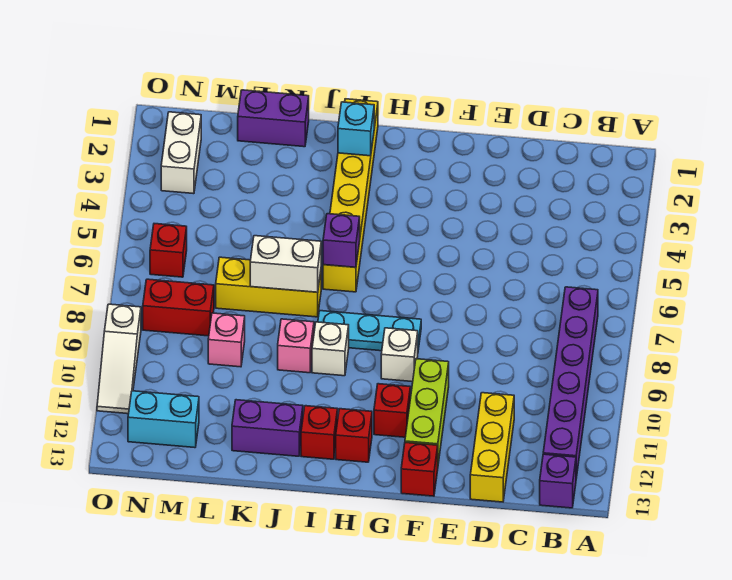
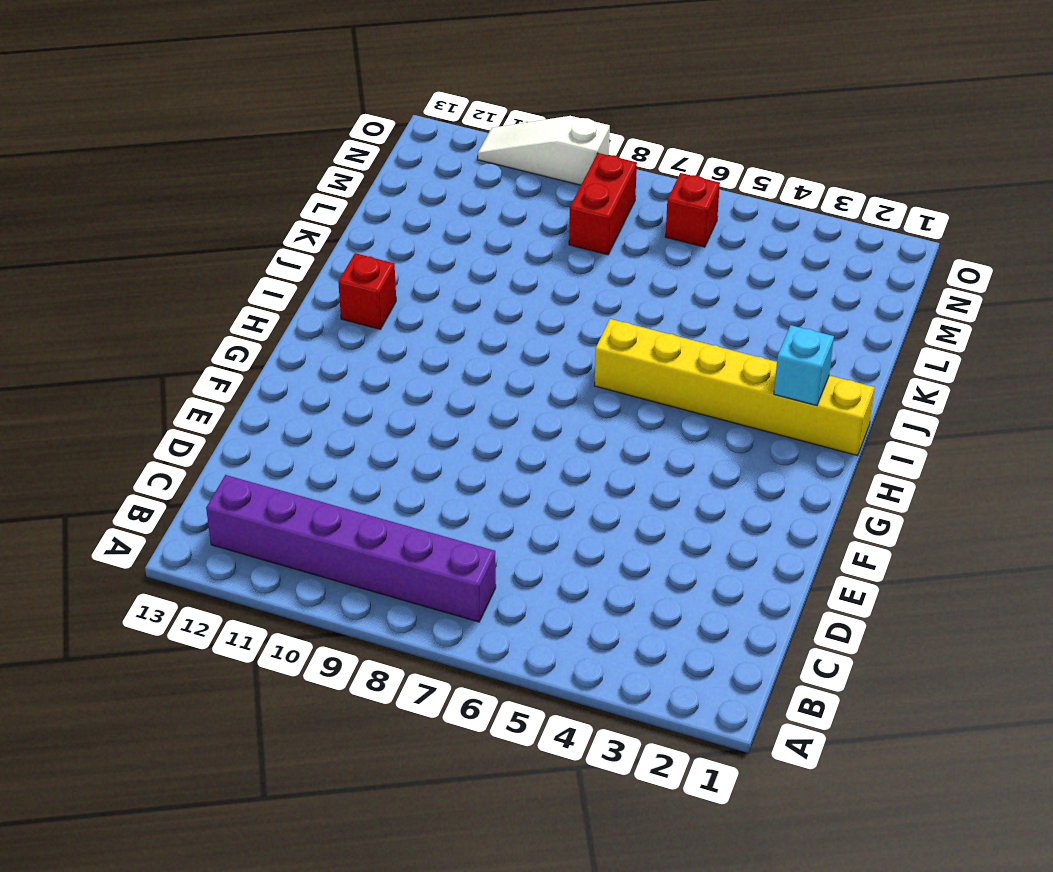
none -> purple brick B13 level 1
none -> yellow brick D11:D13 level 1
none -> lime brick F10:F12 level 1

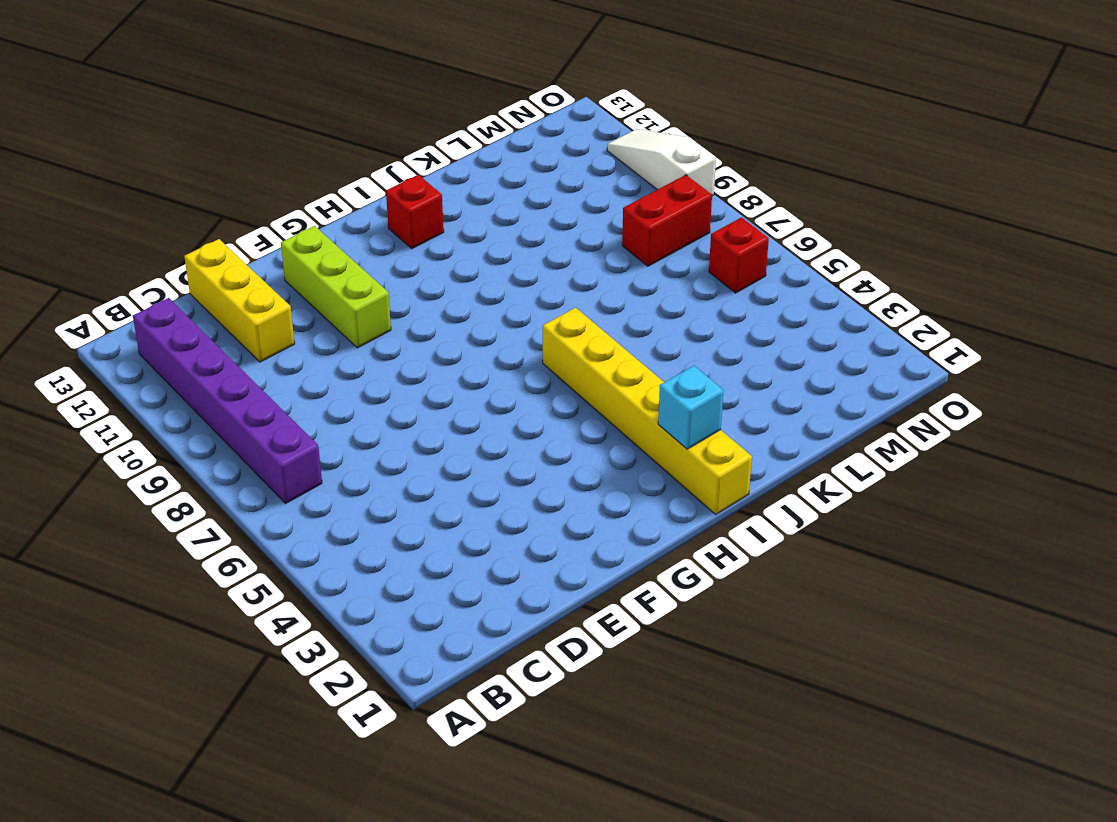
none -> purple brick B13 level 1
none -> red brick F13 level 1
none -> cyan plate G8:I8 level 1

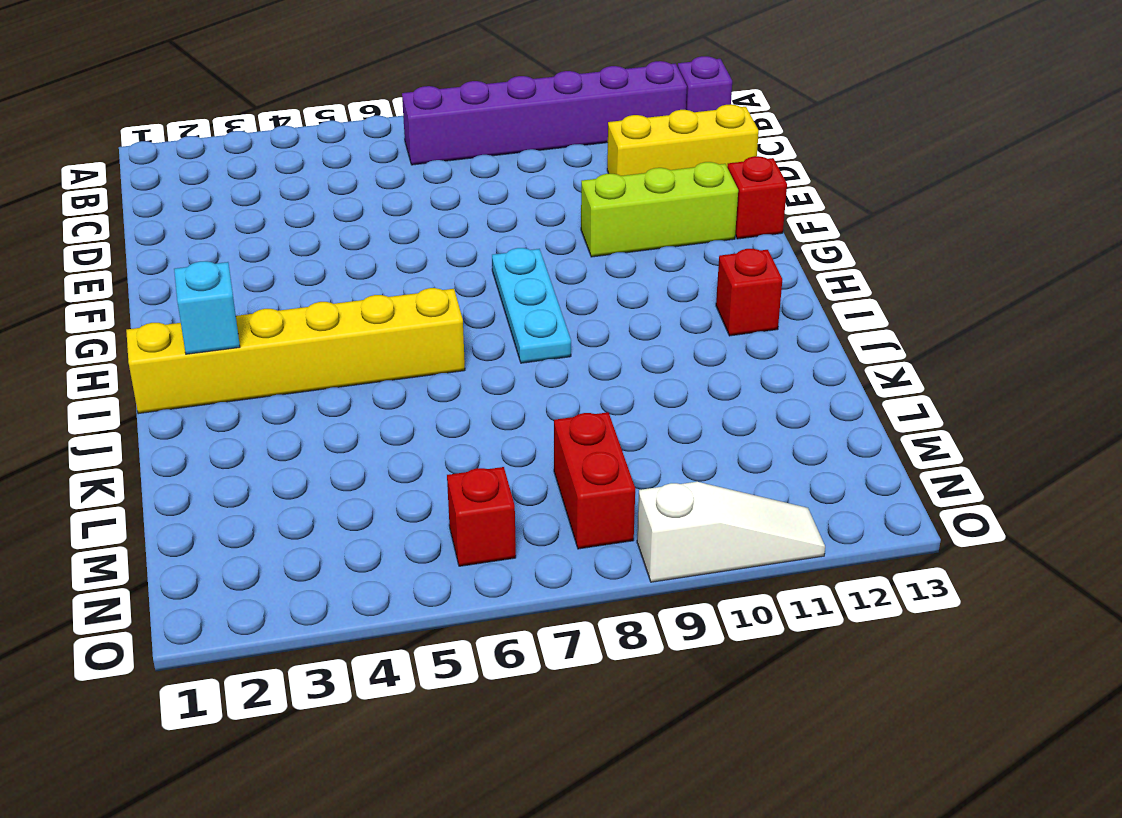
none -> white brick G9 level 1
none -> red brick G11 level 1
none -> red brick H12 level 1

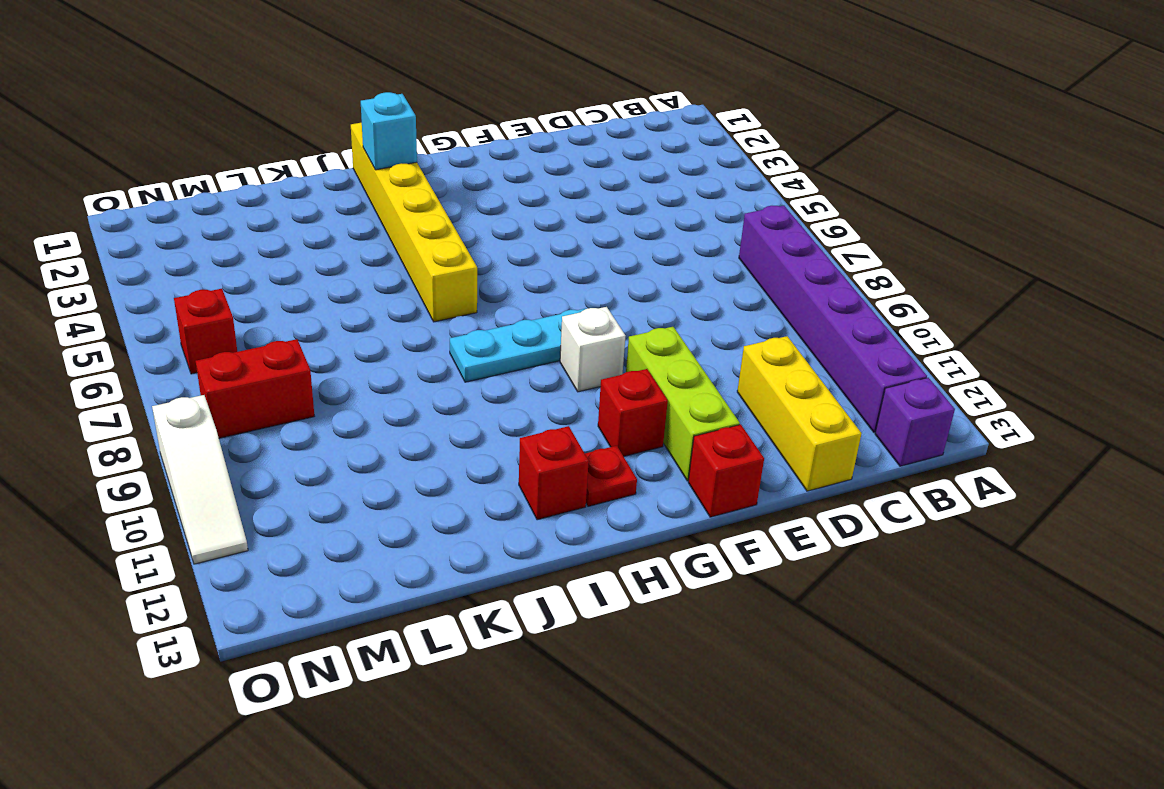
red plate H12 level 1 -> red brick H12 level 1
none -> white brick I9 level 1
none -> yellow brick J7:L7 level 1
none -> pink brick J9 level 1

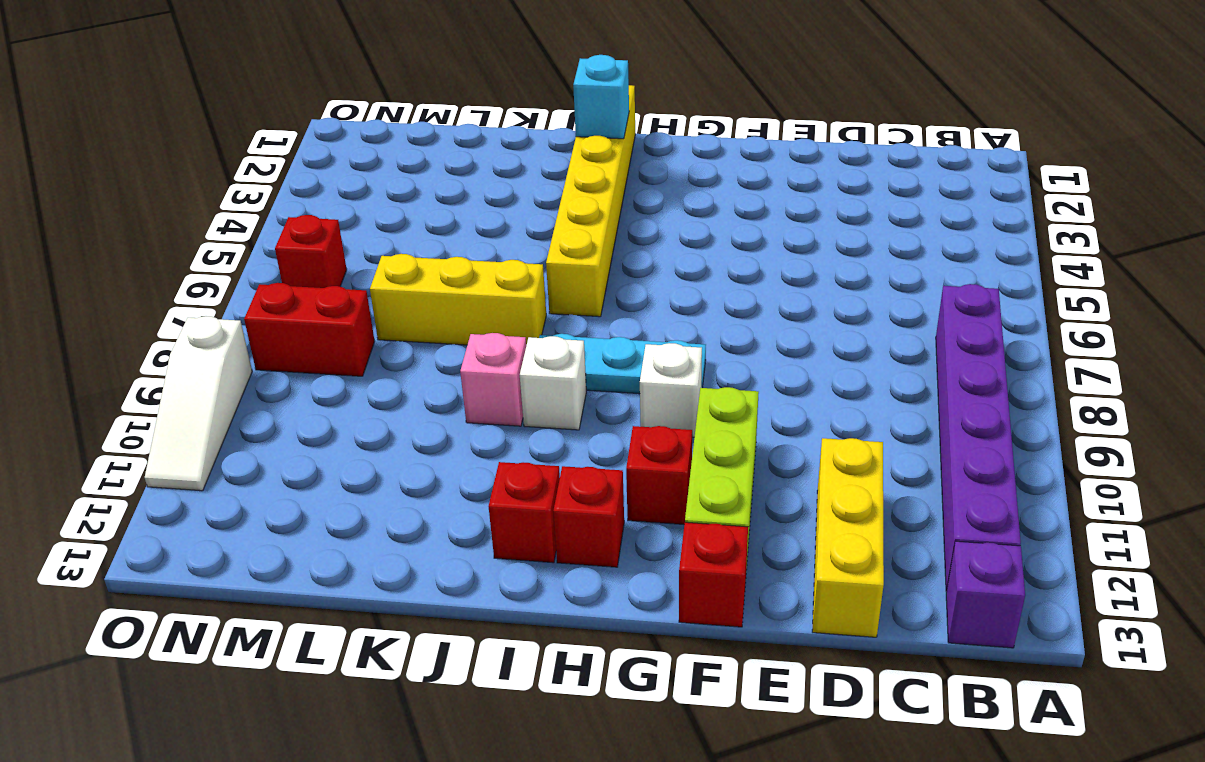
none -> purple brick J12:K12 level 1
none -> purple brick K1:L1 level 1
none -> pink brick L9 level 1

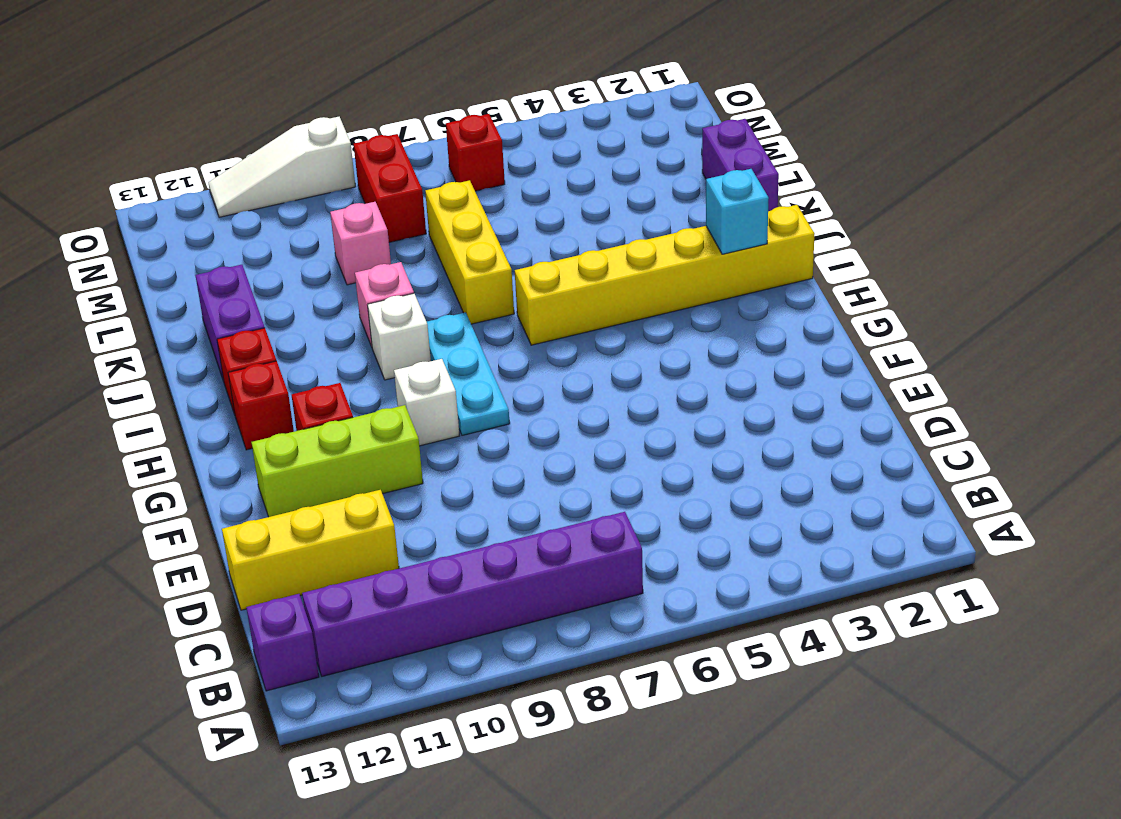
none -> red brick F13 level 1
none -> cyan brick M12:N12 level 1
none -> white brick N2:N3 level 1

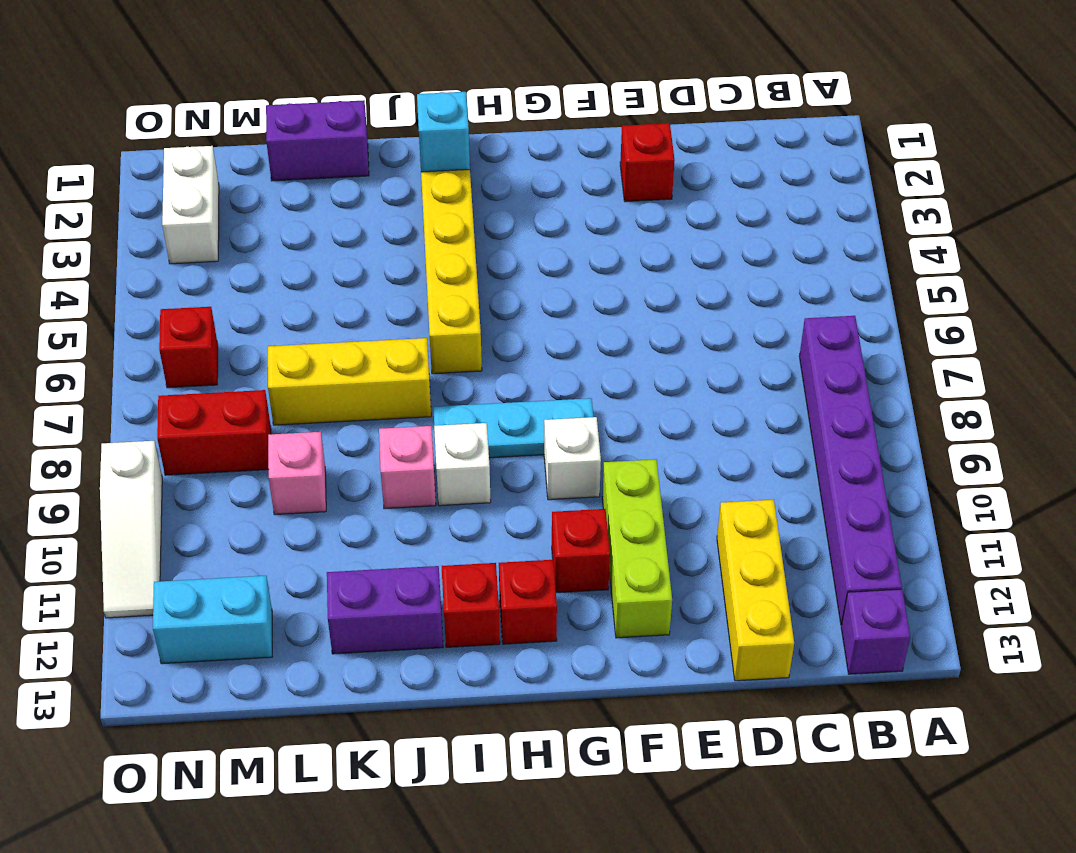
red brick E2 level 1 -> red brick F13 level 1
none -> purple brick I6 level 2
none -> white brick J7:K7 level 2

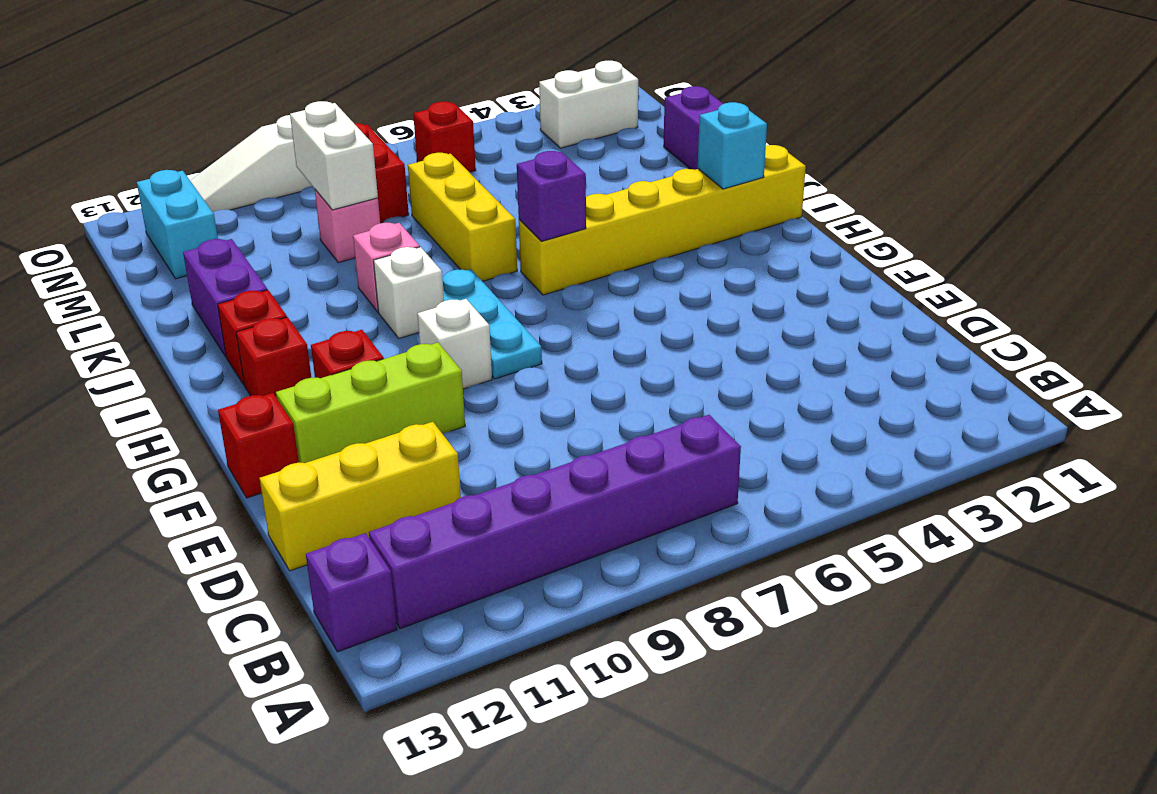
white brick L9:M9 level 2 -> white brick J7:K7 level 2

